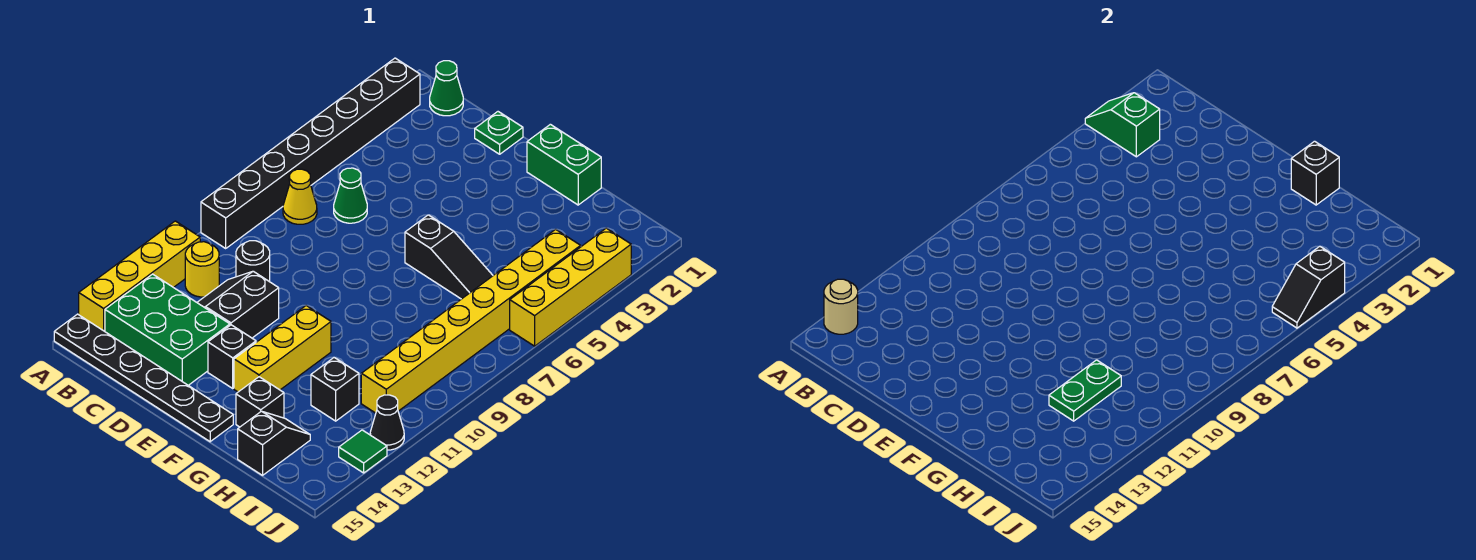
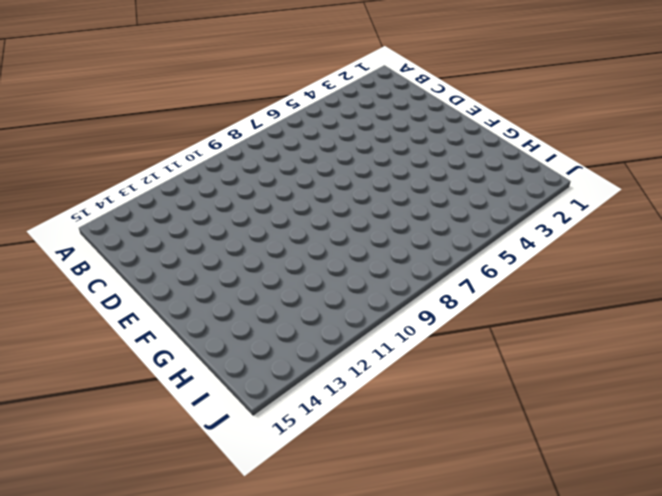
none -> black brick A2:A9 level 1
none -> yellow brick A11:A14 level 1
none -> black plate A15:F15 level 1

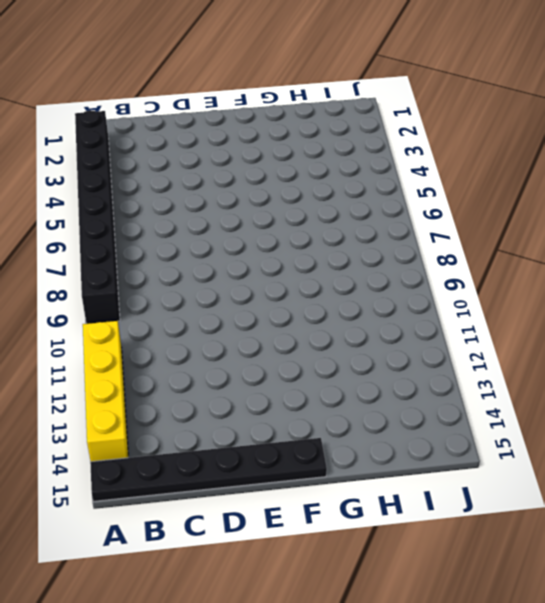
none -> green cone B1 level 1
none -> yellow cone B7 level 1
none -> yellow round brick B11 level 1

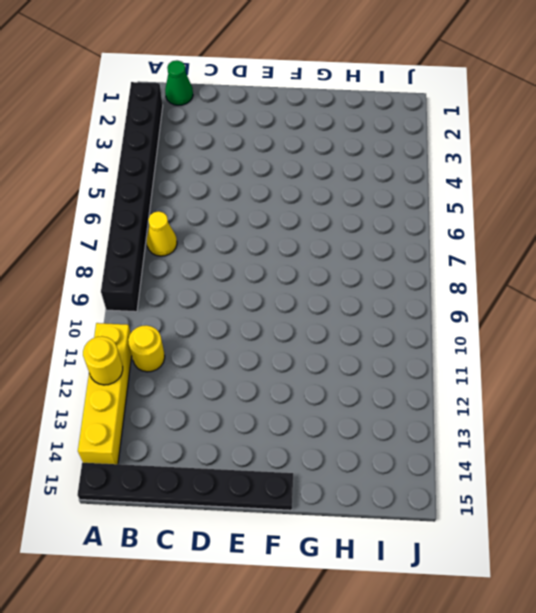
yellow round brick A12 level 2 -> none
none -> green brick B13:D14 level 1
none -> green cone C6 level 1
none -> black round brick C10 level 1

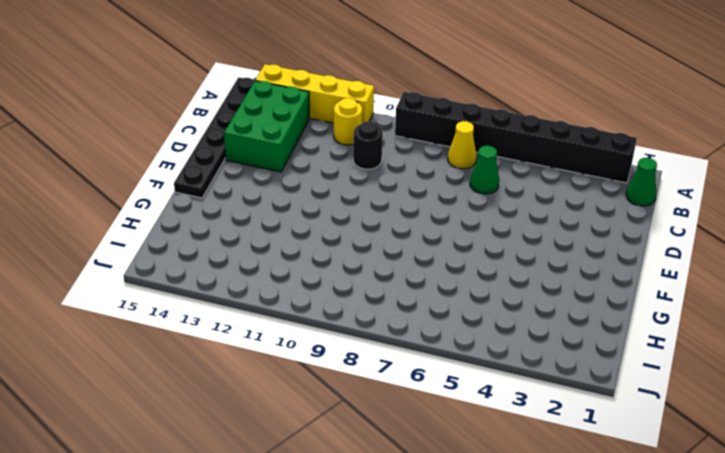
none -> black slope C11:D12 level 1 top D
none -> green plate D1 level 1
none -> black brick E13 level 1

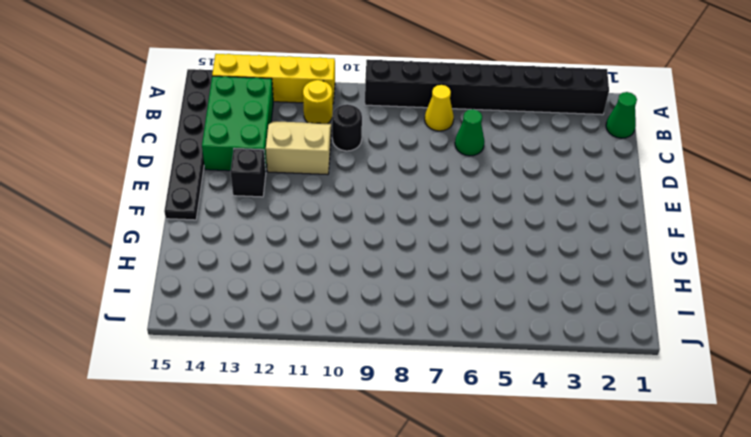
tan slope C11:D12 level 1 top D -> black slope C11:D12 level 1 top D
none -> green plate D1 level 1
none -> green brick F1:G1 level 1
none -> black slope F6:H6 level 1 top F

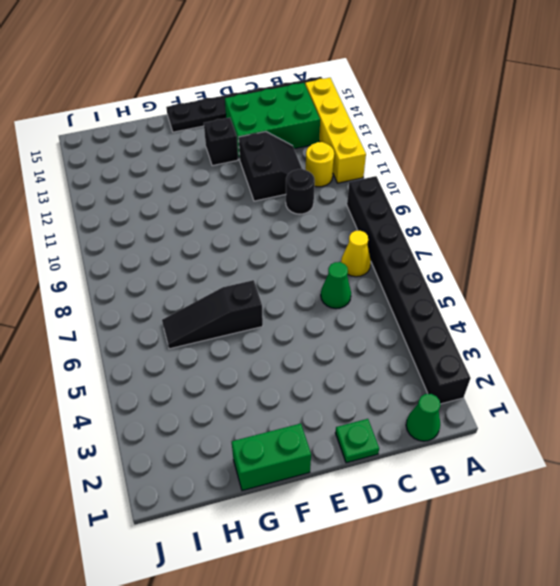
none -> yellow brick F11:F13 level 1
none -> black brick G14 level 1
none -> black brick H12 level 1

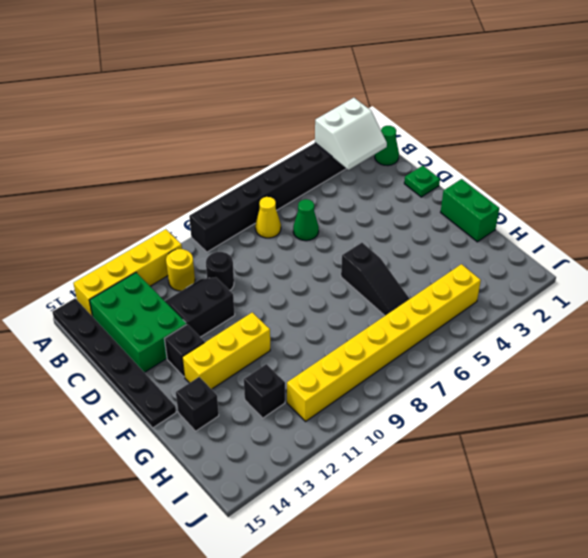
white slope A2:B3 level 2 top A -> green slope A3:B3 level 2 top B
none -> black slope H14:H15 level 1 top 15
none -> yellow brick J3:J6 level 1
none -> black cone J12 level 1

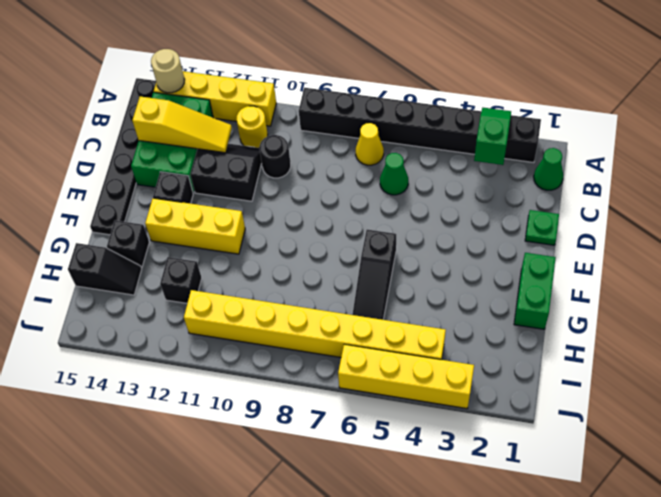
yellow slope C12:C14 level 2 top 14 -> none
none -> black cone J12 level 1
none -> green tile J13 level 1
none -> black brick G1 level 2

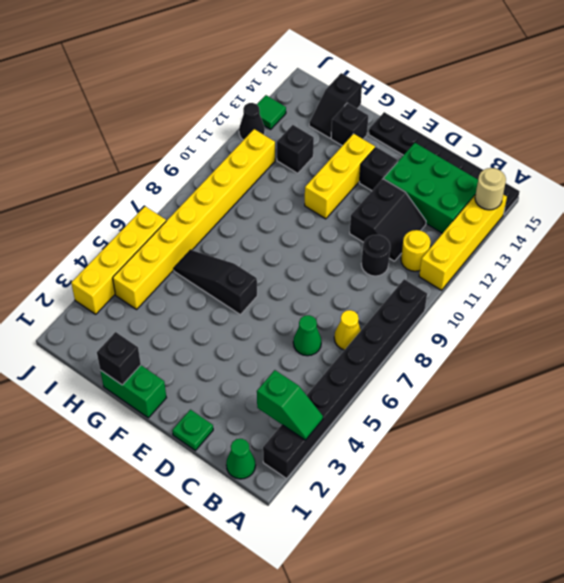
none -> green plate H11:H12 level 2
none -> black slope J4:J5 level 2 top 4

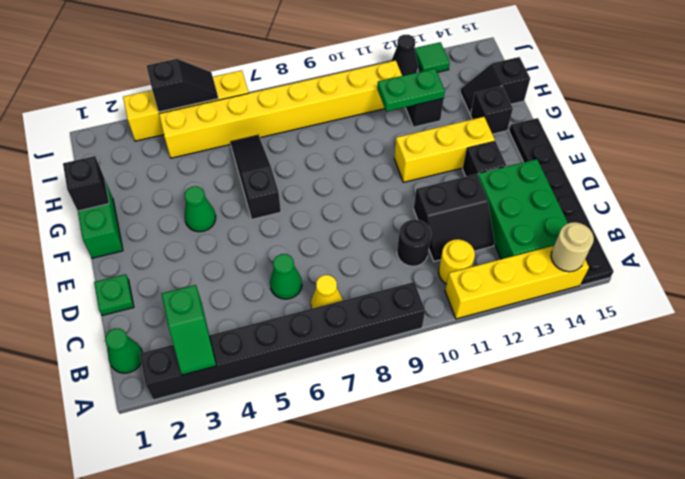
green cone F4 level 1 -> none

